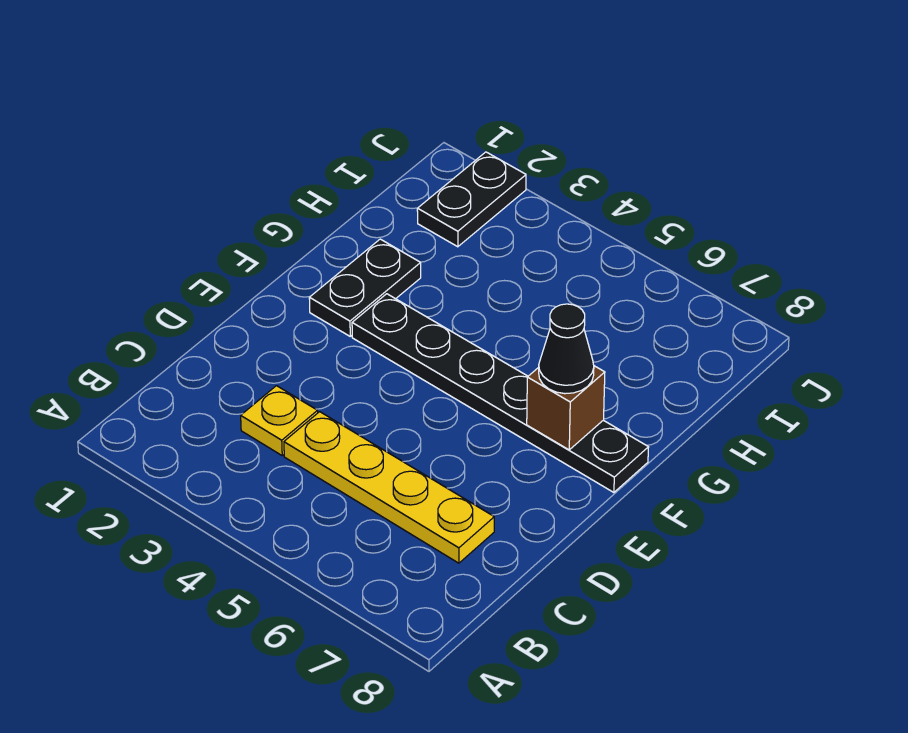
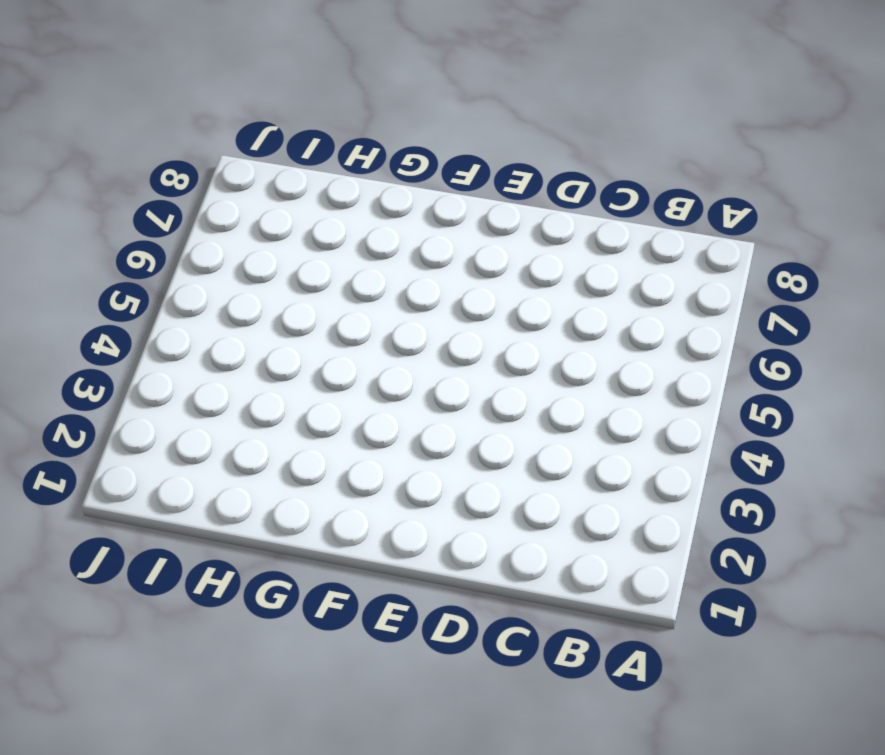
none -> yellow plate C3 level 1
none -> yellow plate C4:C7 level 1

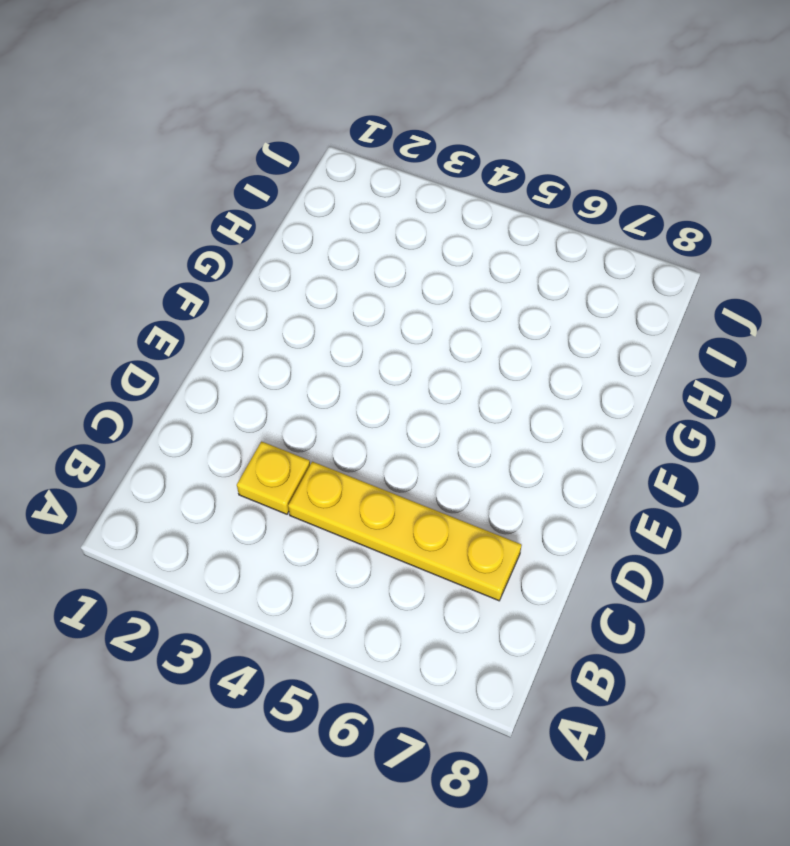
none -> black plate F2:G2 level 1
none -> black plate F3:F8 level 1

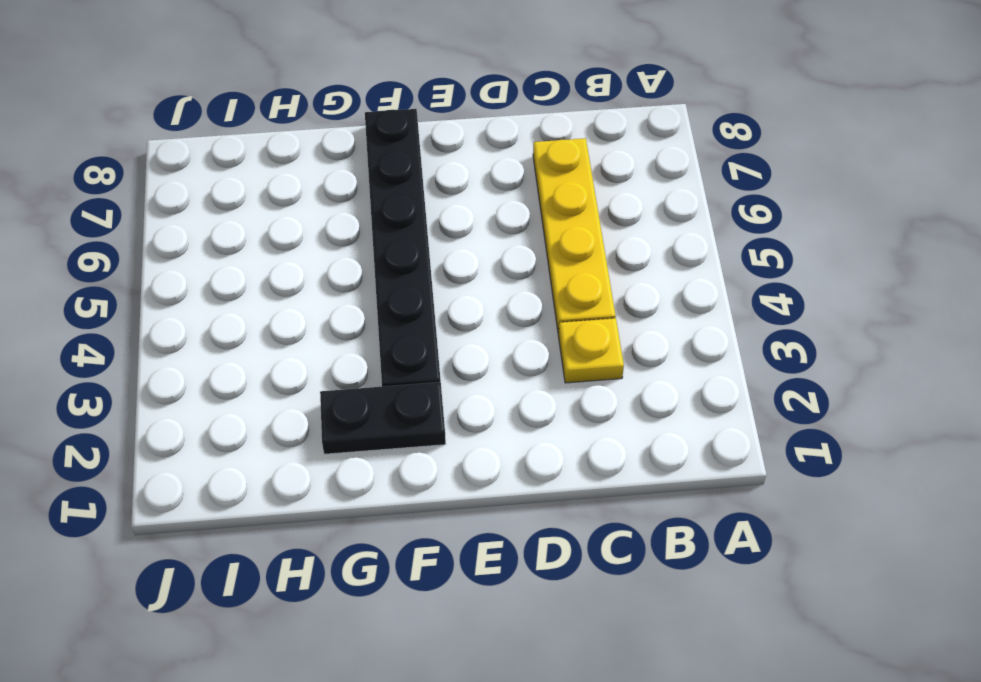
none -> black plate I2:J2 level 1
none -> brown brick F7 level 2

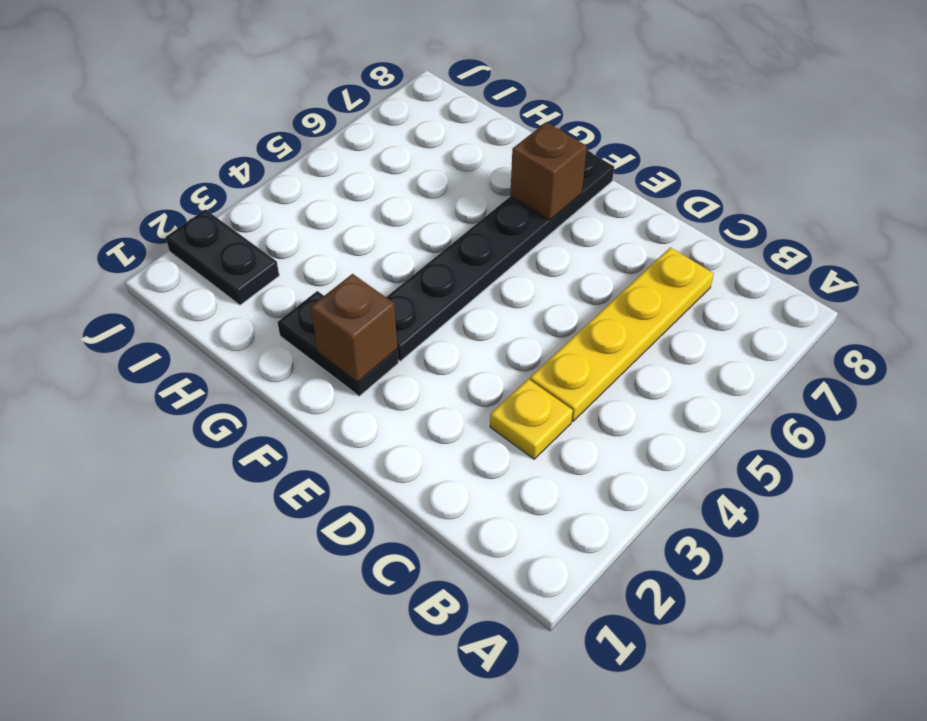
brown brick F2 level 2 -> none
none -> black cone F7 level 3

